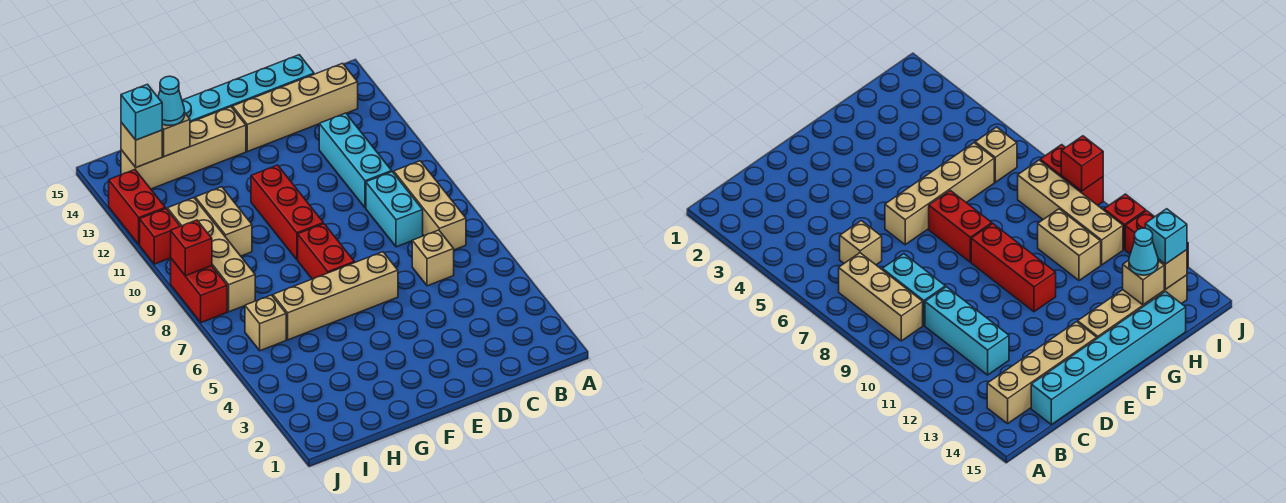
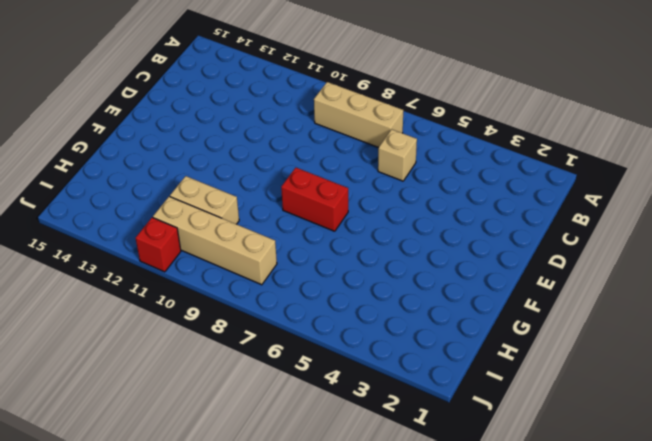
none -> tan brick B14:E14 level 1
none -> cyan brick C8:C9 level 1
none -> cyan brick C10:C12 level 1

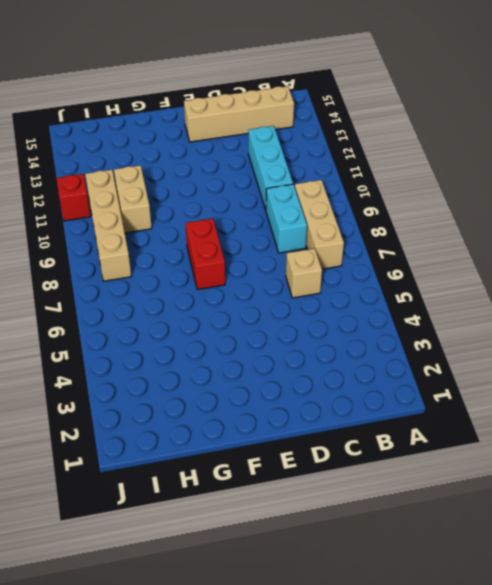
none -> cyan brick C15:H15 level 1
none -> tan brick E6:H6 level 1
none -> red brick F9:F11 level 1

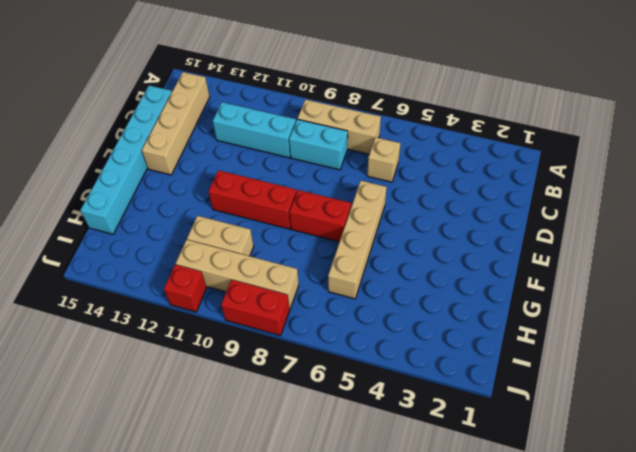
none -> tan brick F14:I14 level 1
none -> tan brick I6 level 1
none -> red brick J12:J13 level 1

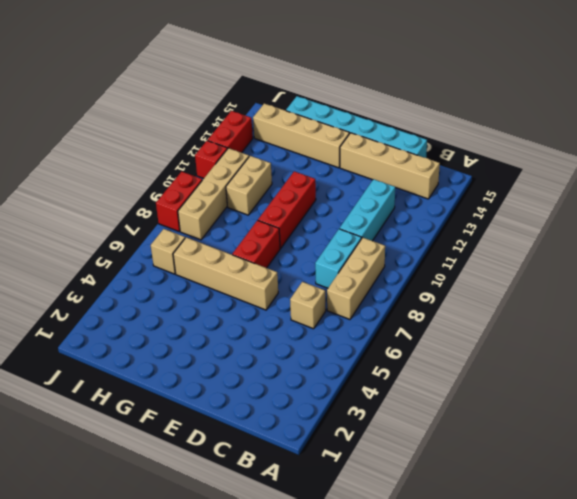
none -> tan brick H14 level 2
none -> tan brick I14 level 2
none -> red brick J9 level 2

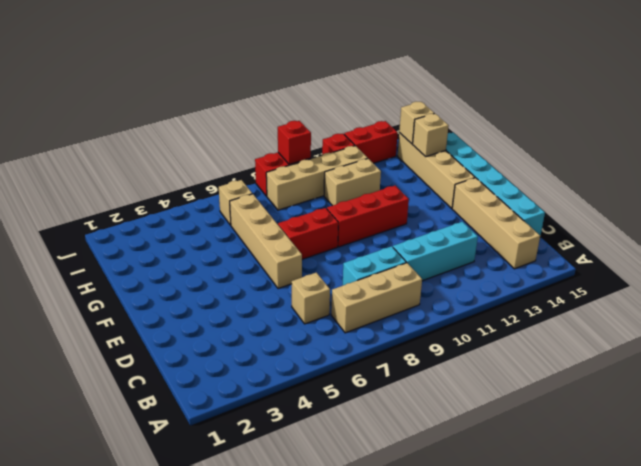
none -> cyan cone H14 level 3
none -> cyan brick I14 level 3

